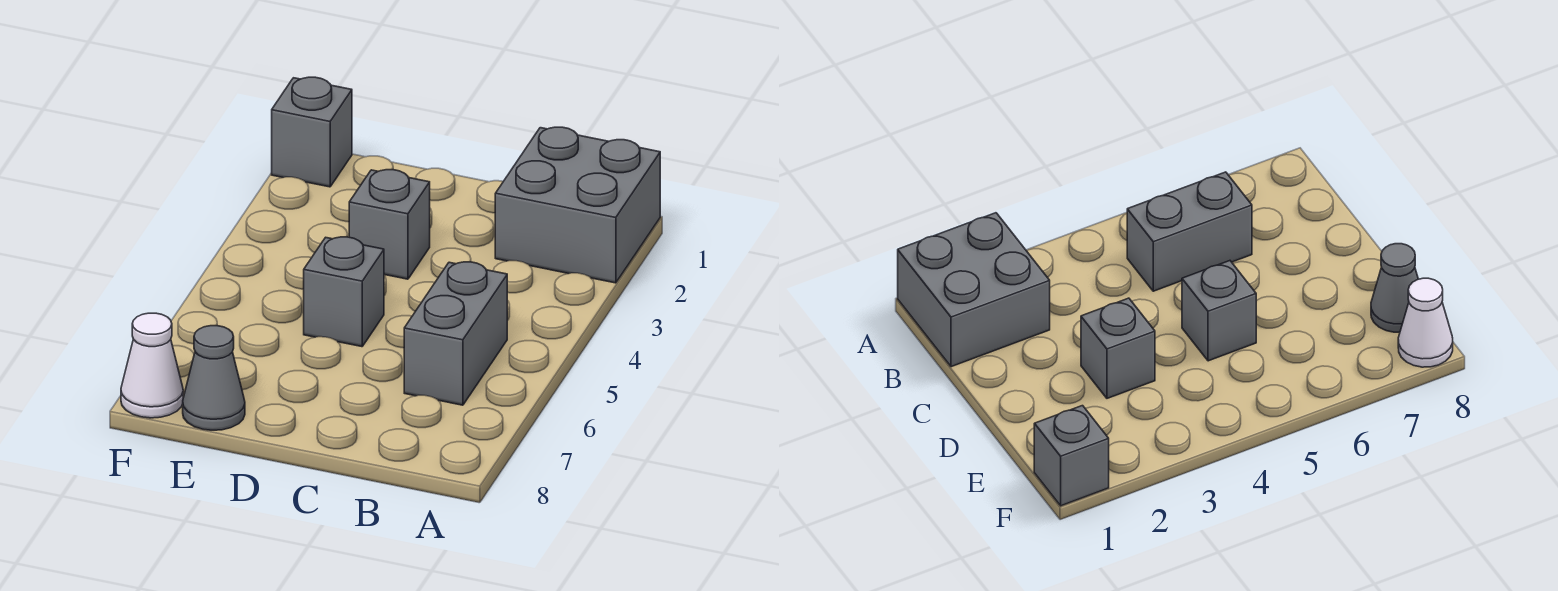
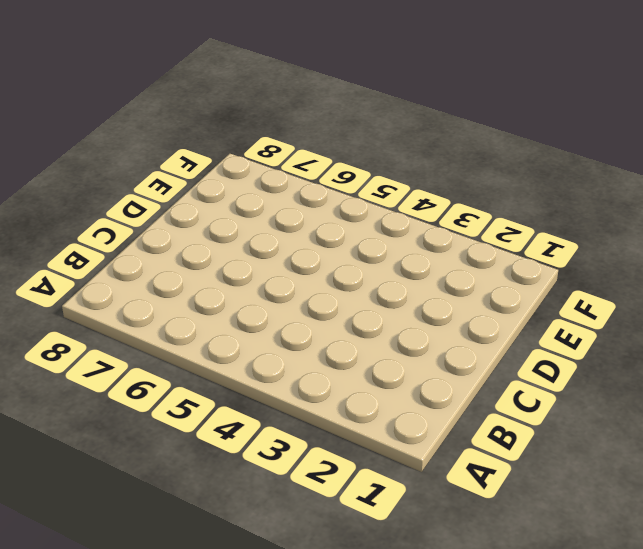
none -> grey brick A1:B2 level 1
none -> grey brick B5:B6 level 1

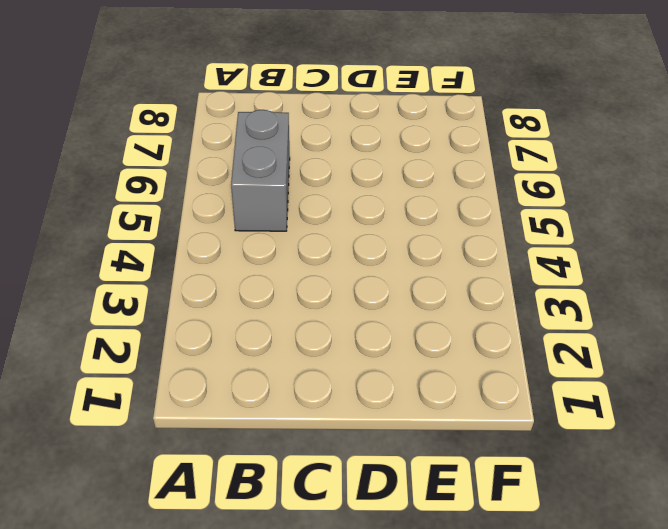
none -> grey brick A1:B2 level 1
none -> grey brick D3 level 1

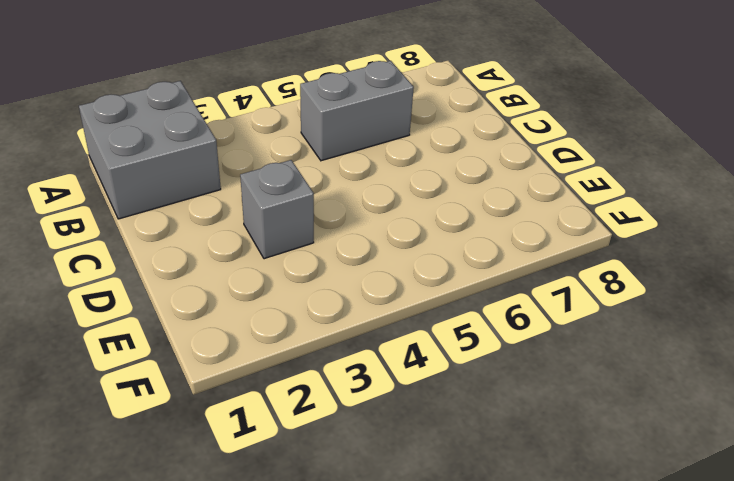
none -> grey brick D5 level 1
none -> grey cone E8 level 1

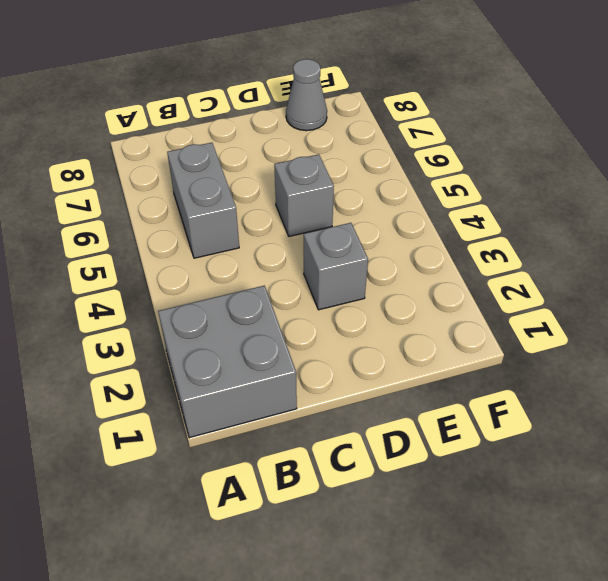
none -> grey brick F1 level 1
none -> white cone F8 level 1

